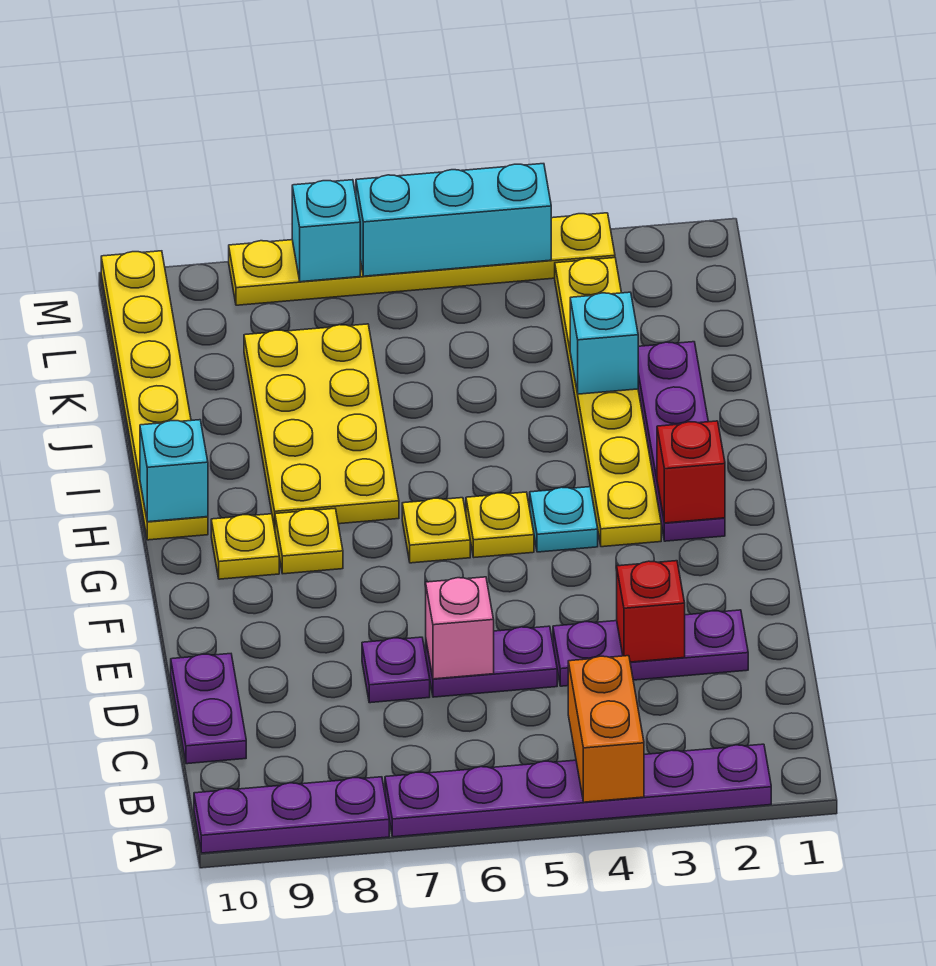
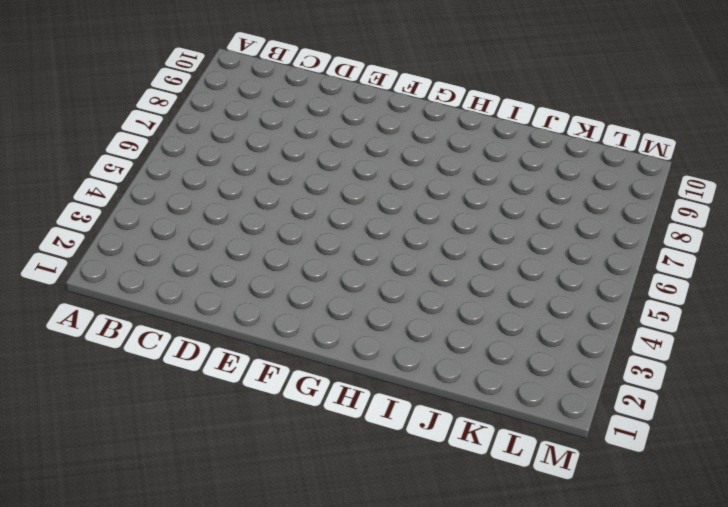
none -> purple plate A2:A7 level 1
none -> purple plate A8:A10 level 1
none -> purple plate C10:D10 level 1

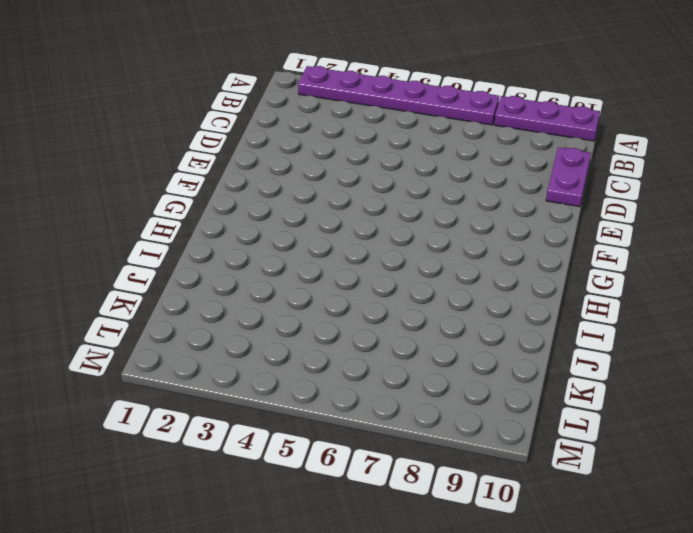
none -> purple plate D2:D4 level 1
none -> purple plate D5:D6 level 1
none -> purple plate D7 level 1

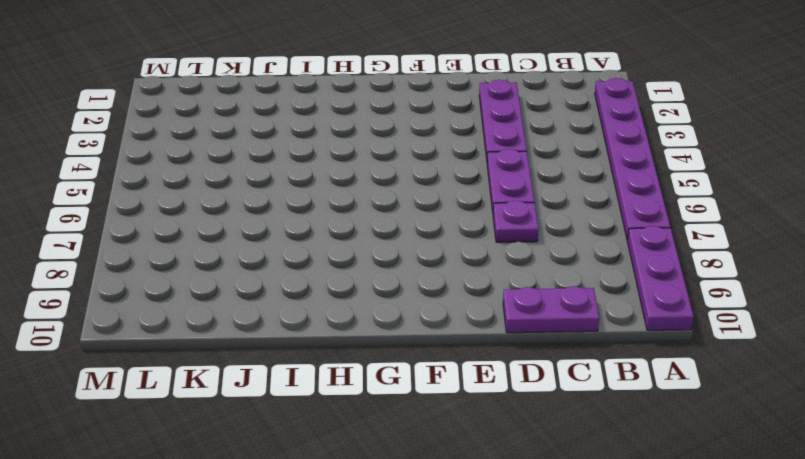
none -> purple plate G2:J2 level 1
none -> yellow plate G3:L3 level 1
none -> cyan plate G4 level 1

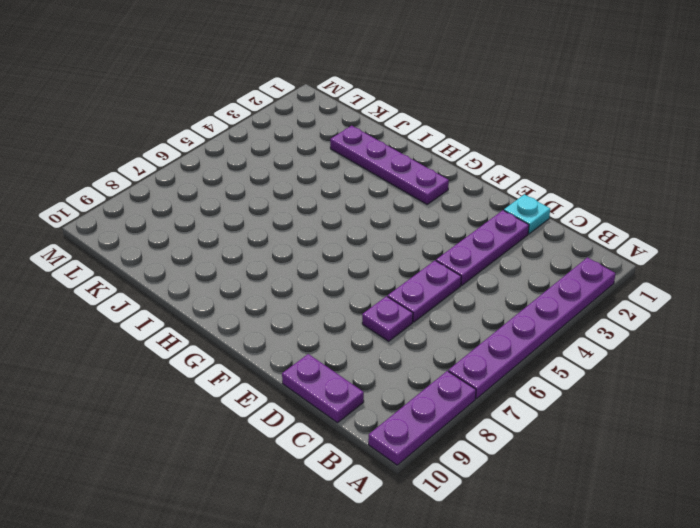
cyan plate D1 level 1 -> cyan plate G4 level 1
none -> yellow plate G3:L3 level 1
none -> yellow plate G5 level 1
none -> yellow plate G6 level 1

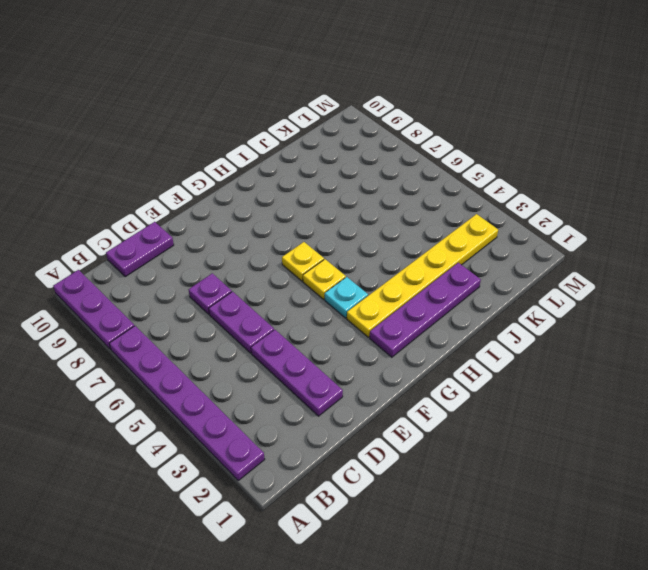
none -> yellow plate G8 level 1
none -> yellow plate G9 level 1
none -> yellow plate H7:K8 level 1

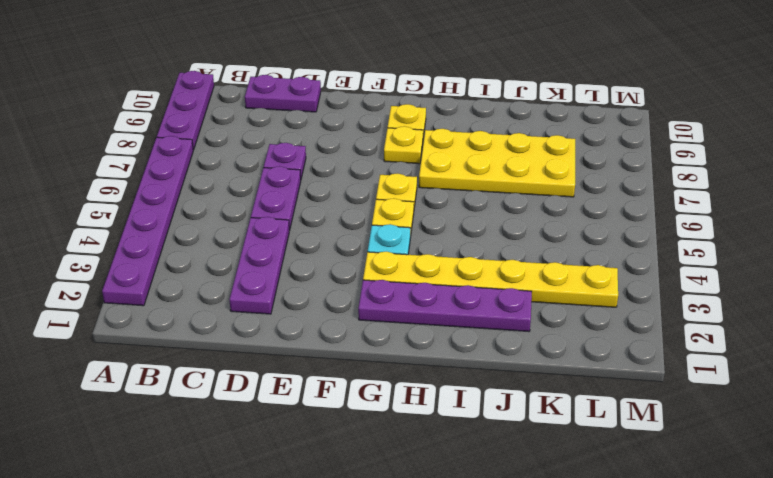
none -> yellow plate H10:M10 level 1
none -> yellow plate M3:M8 level 1
none -> orange brick A4:B4 level 2

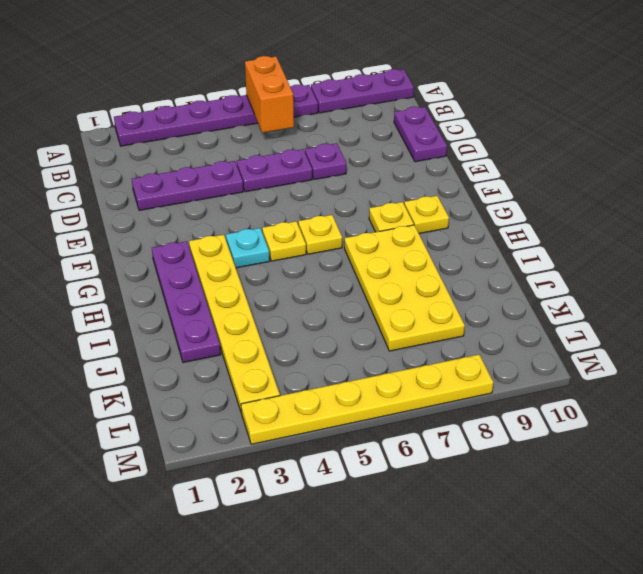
orange brick A6:B6 level 2 -> orange brick A4:B4 level 2
none -> yellow plate H10:M10 level 1
none -> red brick D3 level 2
none -> pink brick D6 level 2

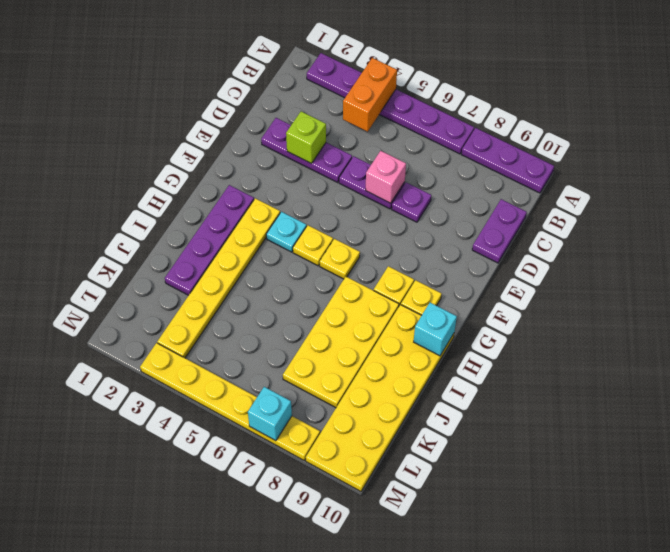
lime brick D3 level 2 -> red brick D3 level 2
yellow plate H9:M10 level 1 -> yellow plate H10:M10 level 1
none -> red brick G2 level 2
none -> cyan brick J3 level 2
none -> cyan brick M4:M6 level 2

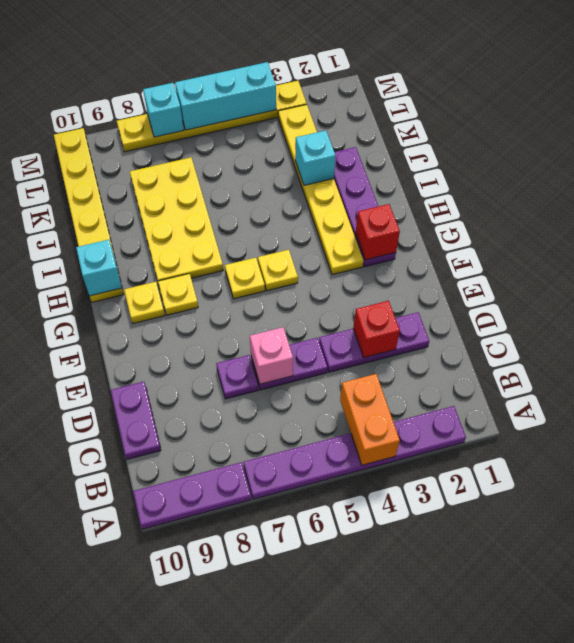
none -> cyan plate G4 level 1

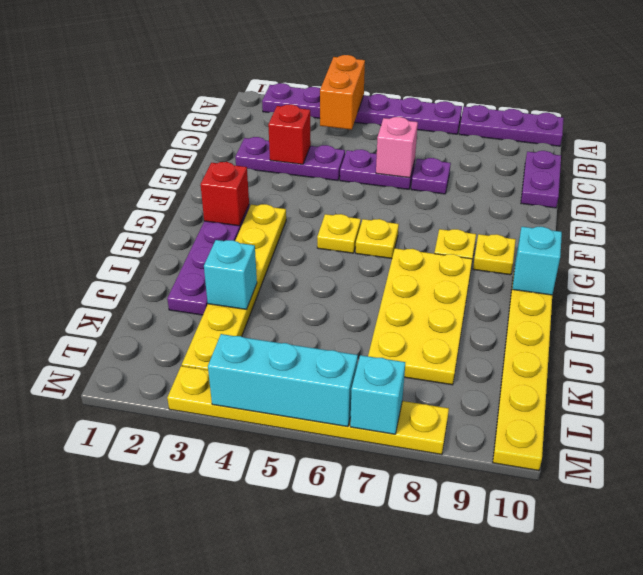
none -> cyan plate G4 level 1

